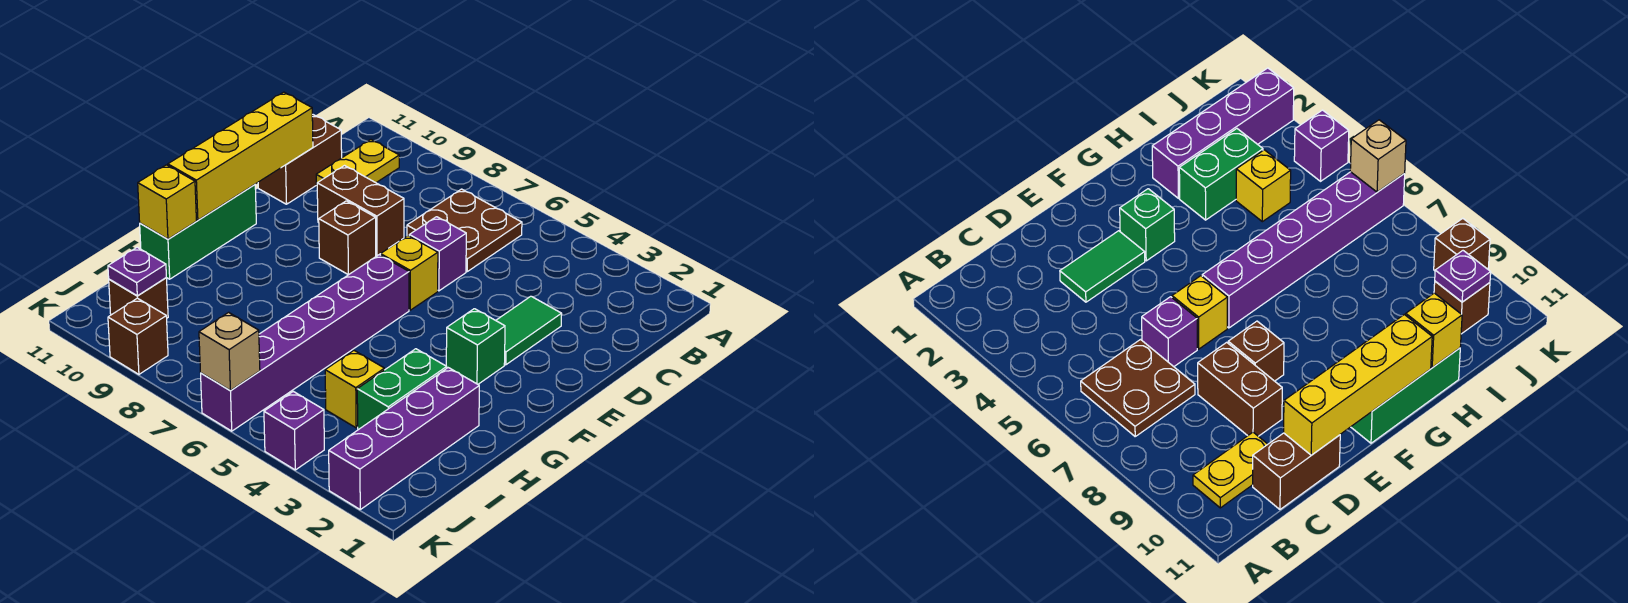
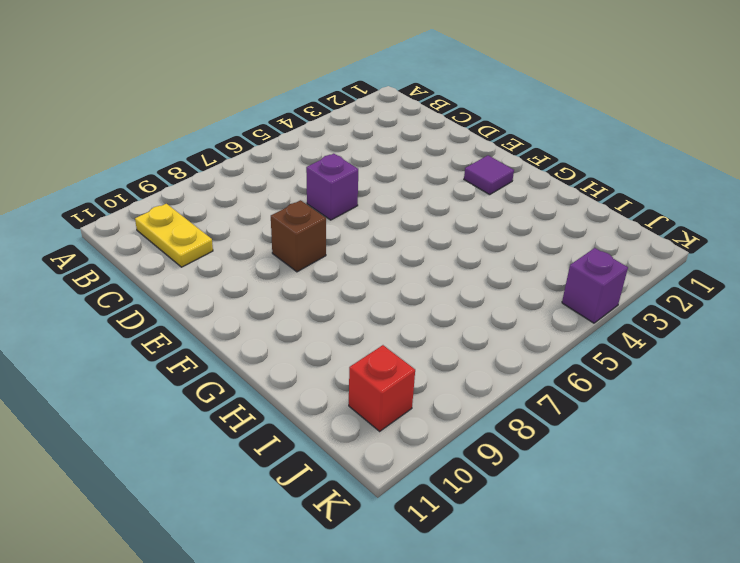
purple tile F2 level 1 -> none
red brick J10 level 1 -> brown brick J10 level 1
none -> brown plate B6:C7 level 1
none -> brown brick C11:D11 level 1
none -> green tile D3:E3 level 1

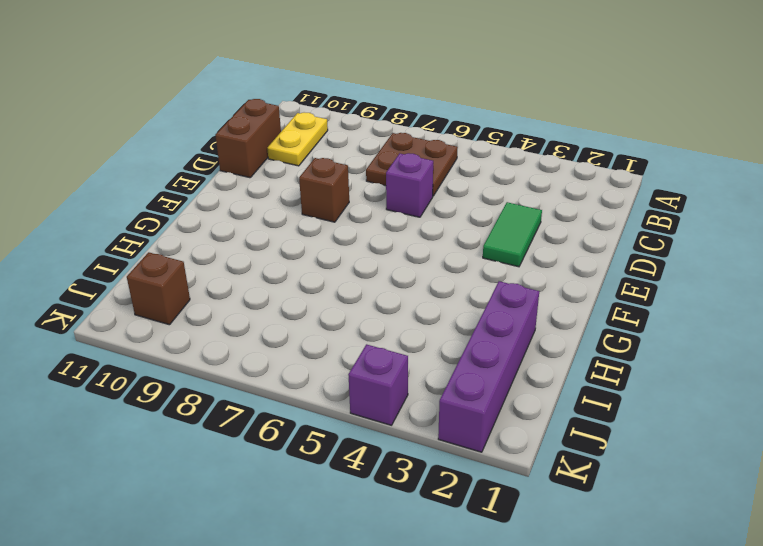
none -> brown brick D8:D9 level 1
none -> yellow brick E6 level 1
none -> green brick F3 level 1

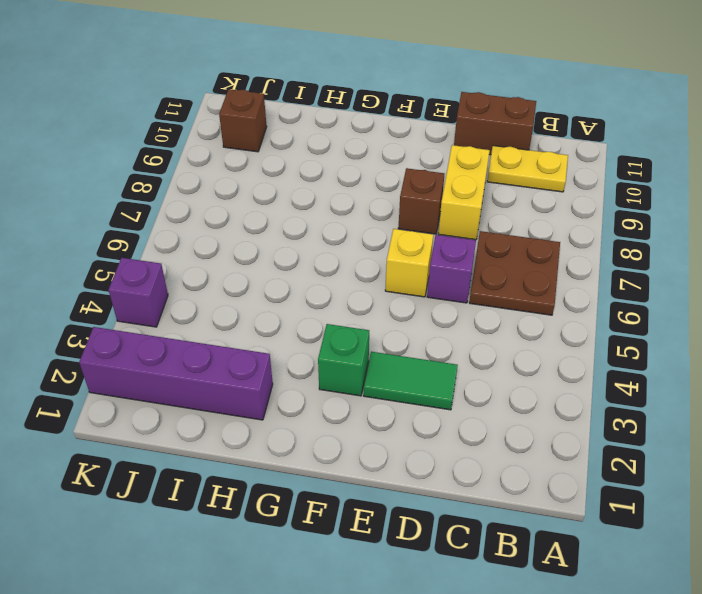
yellow brick D8:D9 level 1 -> brown brick D8:D9 level 1
none -> purple brick F6:K6 level 1
none -> green brick F11:H11 level 1
none -> green brick H3:I3 level 1

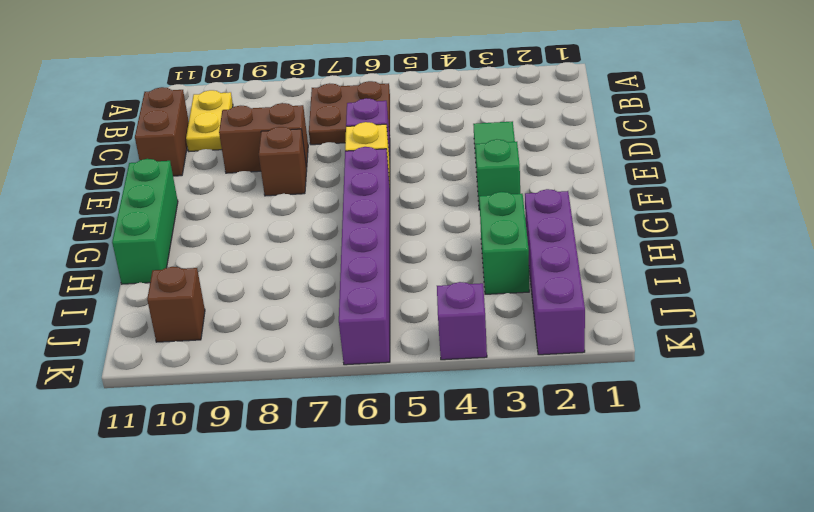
none -> yellow brick I4 level 1
none -> brown brick K9 level 1
none -> yellow brick D11:G11 level 2

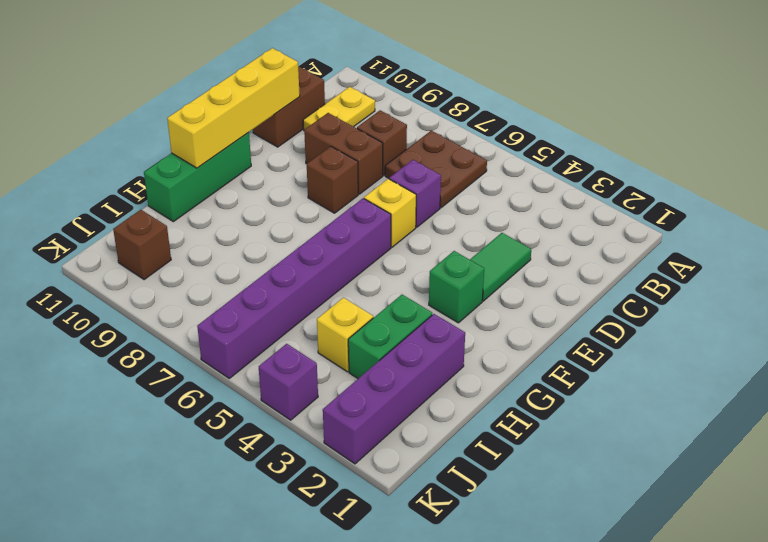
brown brick C8 level 1 -> brown brick K9 level 1
none -> yellow brick H11 level 2
none -> purple plate J10 level 2
none -> tan brick K6 level 2

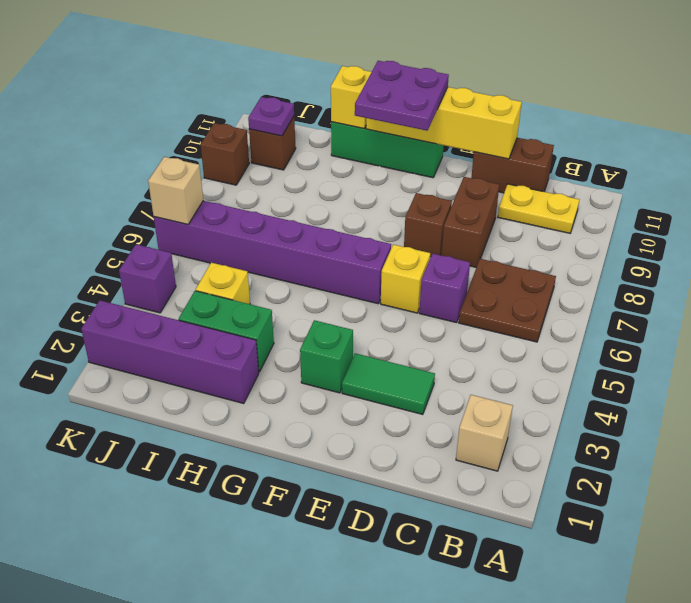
tan brick B2 level 1 -> none
purple plate F10:G11 level 3 -> none

